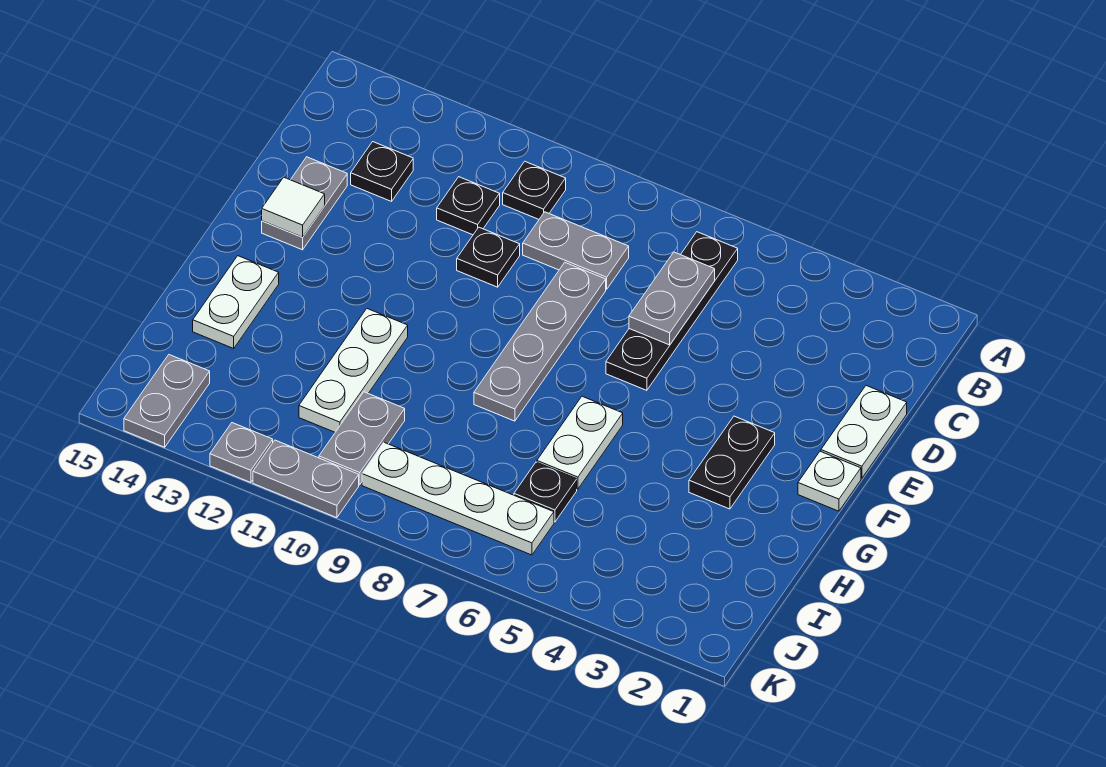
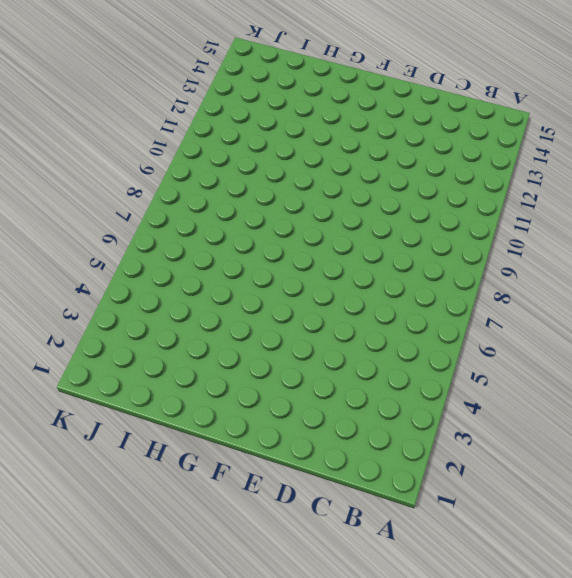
none -> black plate B6:E6 level 1
none -> black plate B10 level 1
none -> grey plate C8:C9 level 1

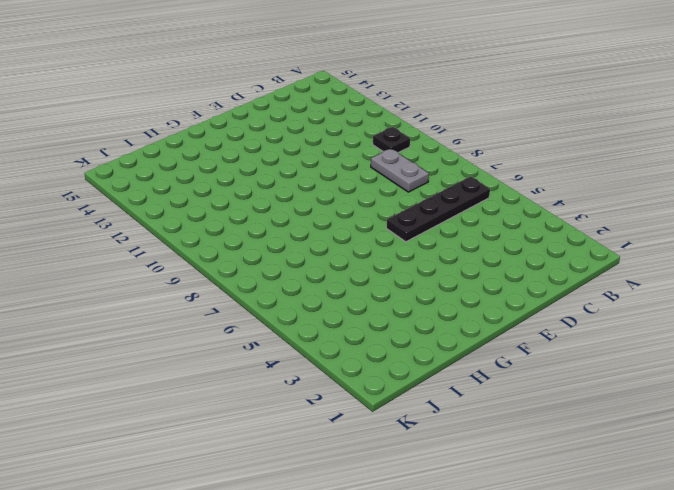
none -> black plate C11 level 1
none -> black plate C13 level 1
none -> white plate D1:E1 level 1

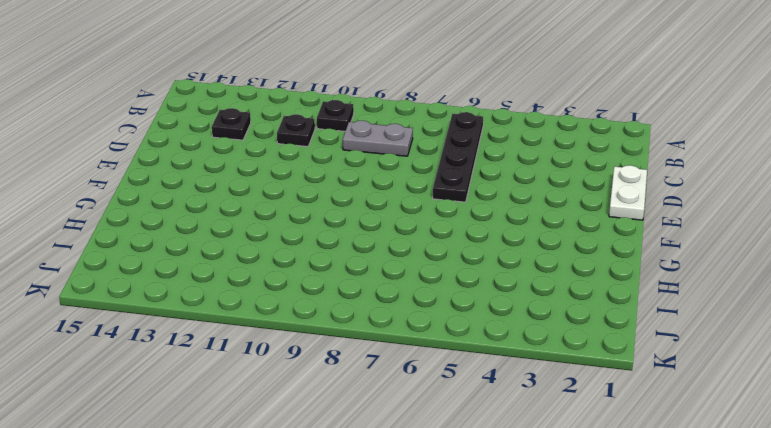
none -> grey plate D8:G8 level 1
none -> black plate D10 level 1
none -> grey plate D14:E14 level 1

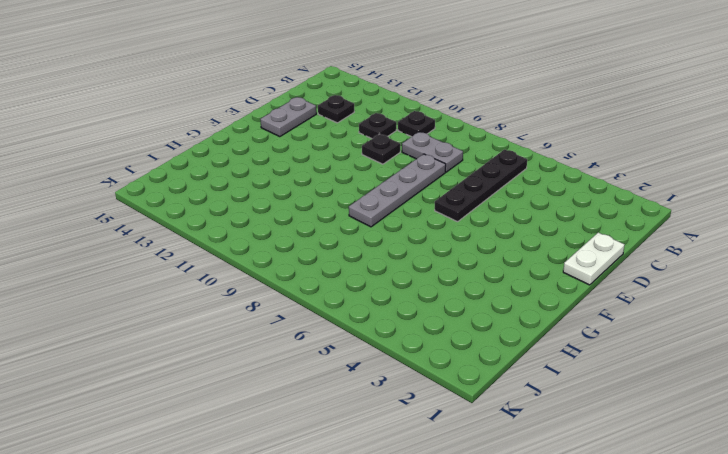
none -> white plate F1 level 1
none -> black plate F3:G3 level 1
none -> white plate G6:H6 level 1

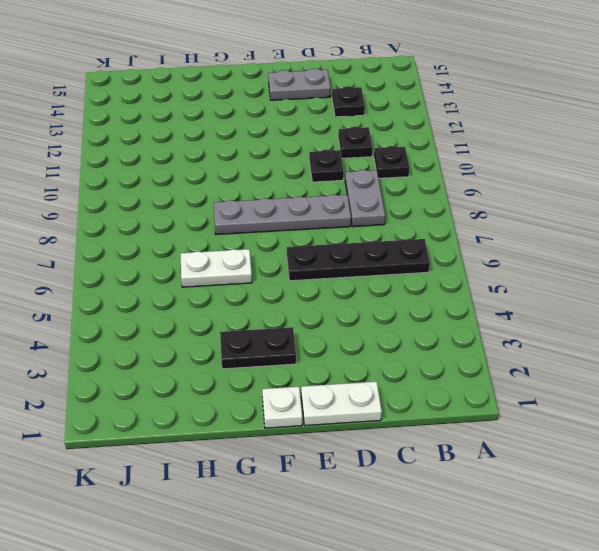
none -> white plate G11:I11 level 1
none -> white plate G14:H14 level 1
none -> black plate I6 level 1

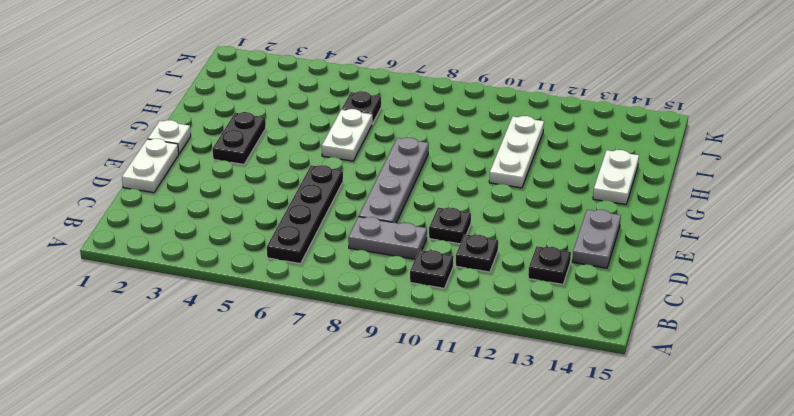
none -> grey plate I10:J10 level 1
none -> white plate J6:J9 level 1
none -> grey plate J14:K14 level 1

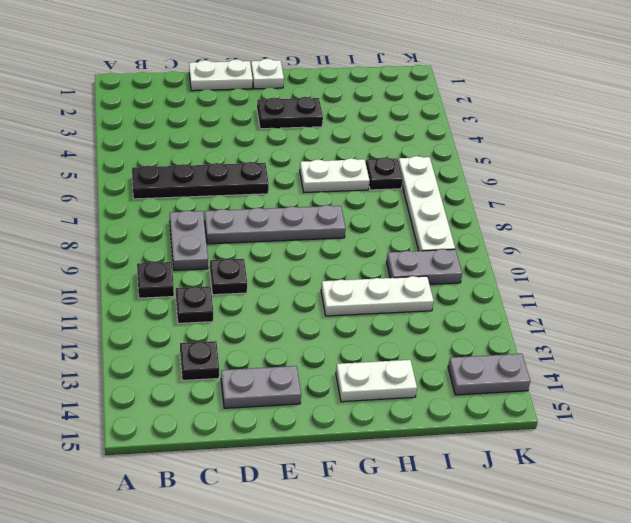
none -> grey plate K10:K11 level 1
none -> grey plate K12 level 1
none -> grey plate C6:D6 level 2

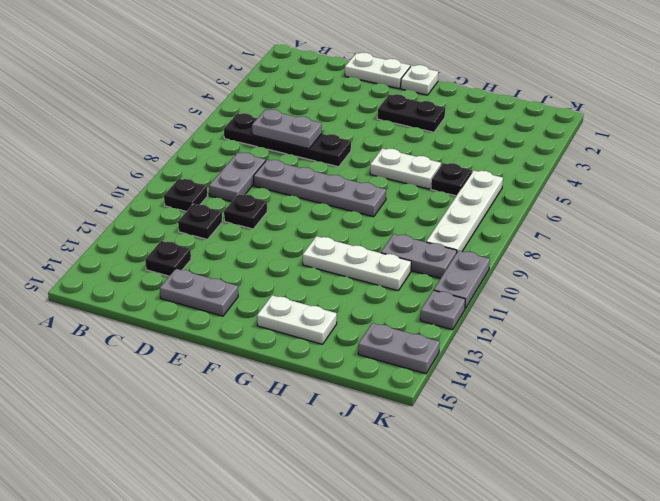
none -> white tile E14 level 2

